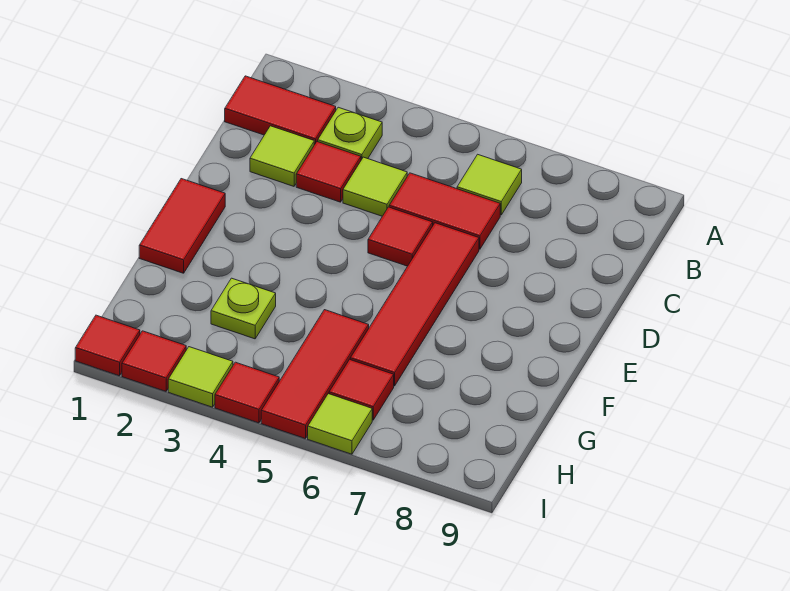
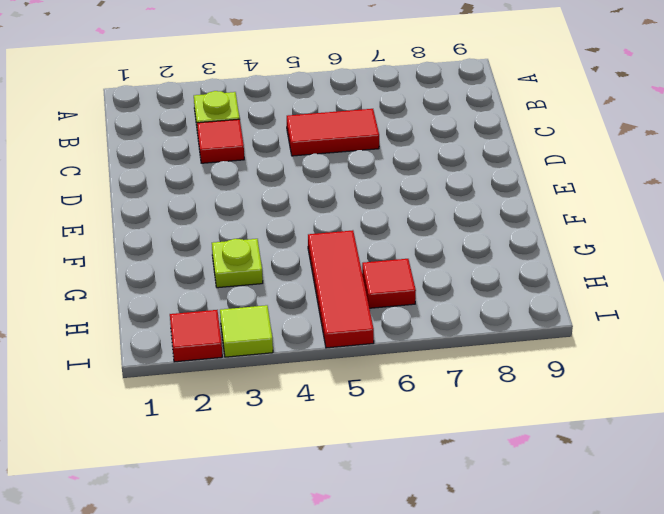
none -> red tile B1:B2 level 1
none -> lime tile B6 level 1
none -> lime tile C2 level 1

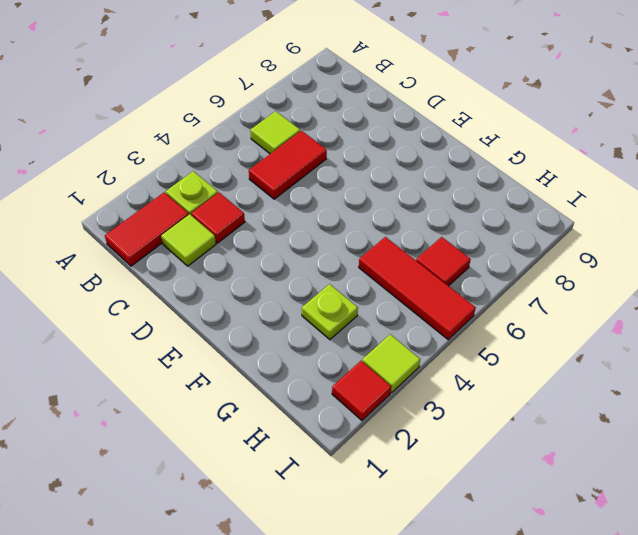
none -> lime tile C4 level 1
none -> red tile D5 level 1
none -> red tile D6:G6 level 1

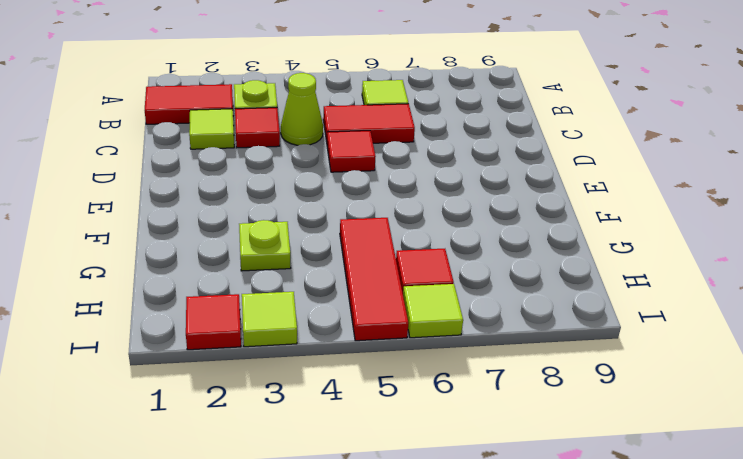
lime cone C4 level 1 -> lime tile C4 level 1
none -> red tile D6:G6 level 1
none -> red tile E1:F1 level 1
none -> red tile I1 level 1

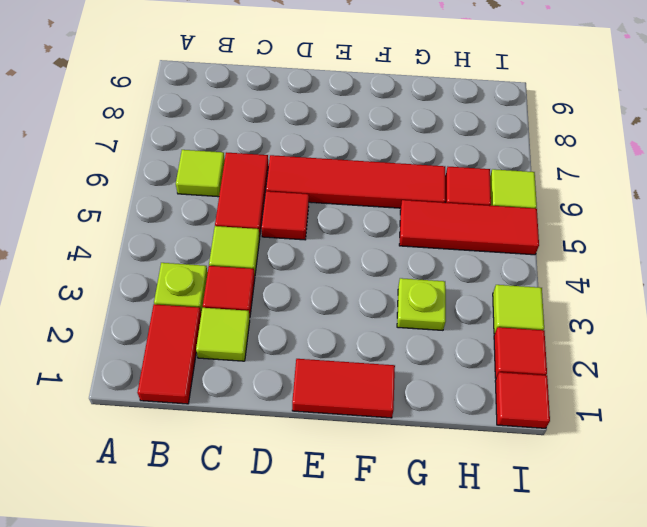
none -> red tile I4 level 1

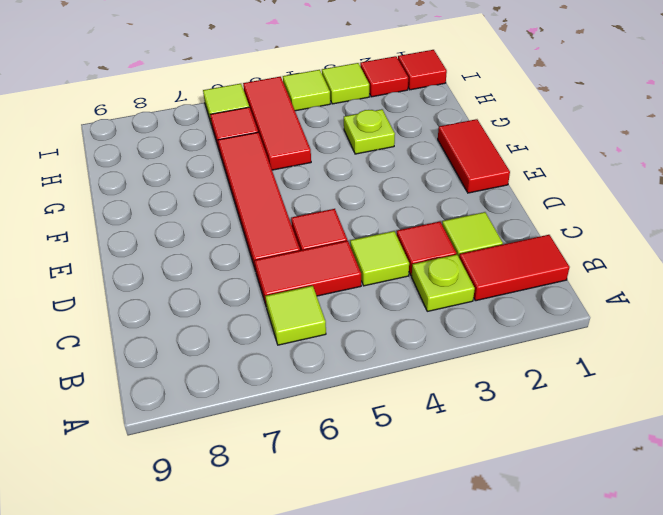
lime tile I4 level 1 -> red tile I4 level 1

